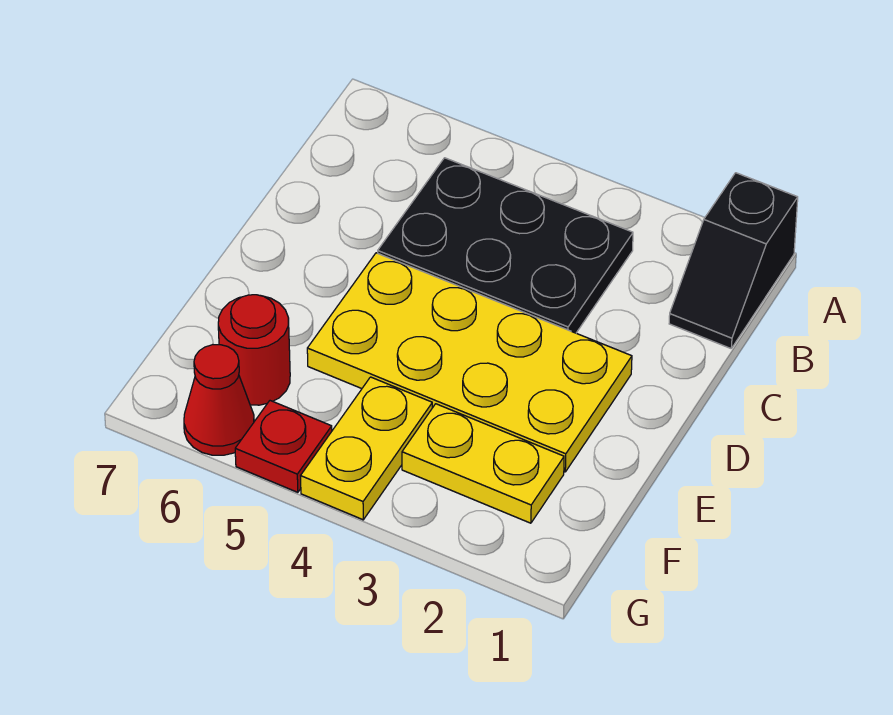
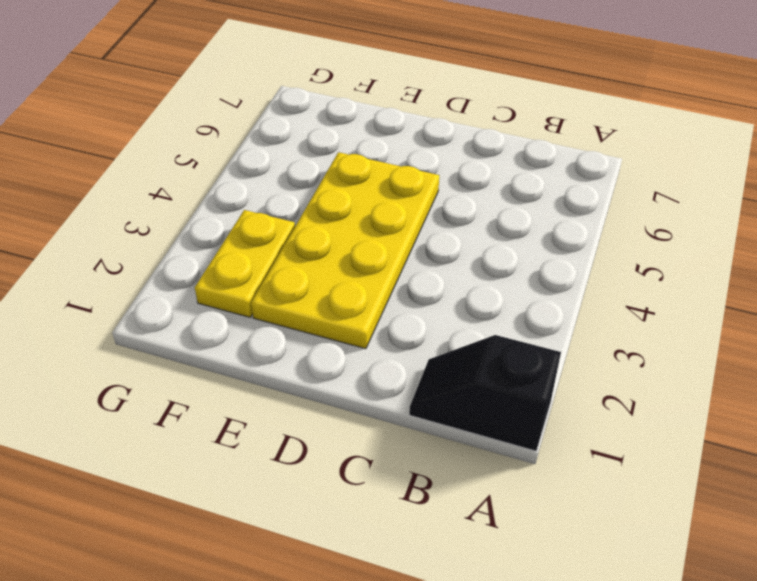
none -> black plate B3:C5 level 1
none -> yellow plate F4:G4 level 1

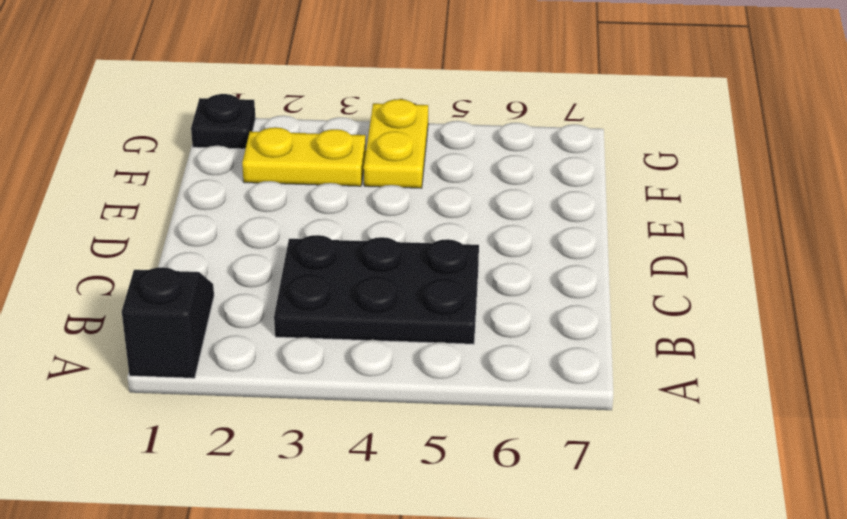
black plate G1 level 1 -> none
none -> yellow plate D2:E5 level 1
none -> red round brick F6 level 1

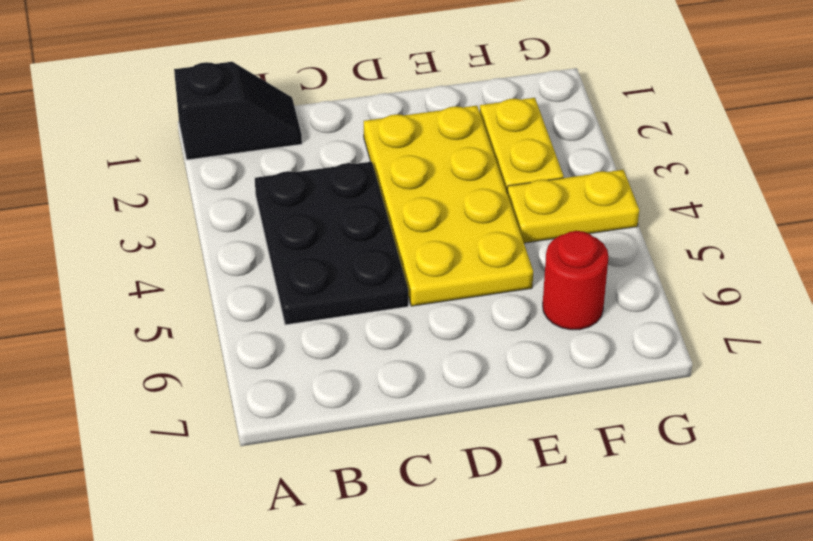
none -> red plate G5 level 1
none -> red cone G6 level 1

